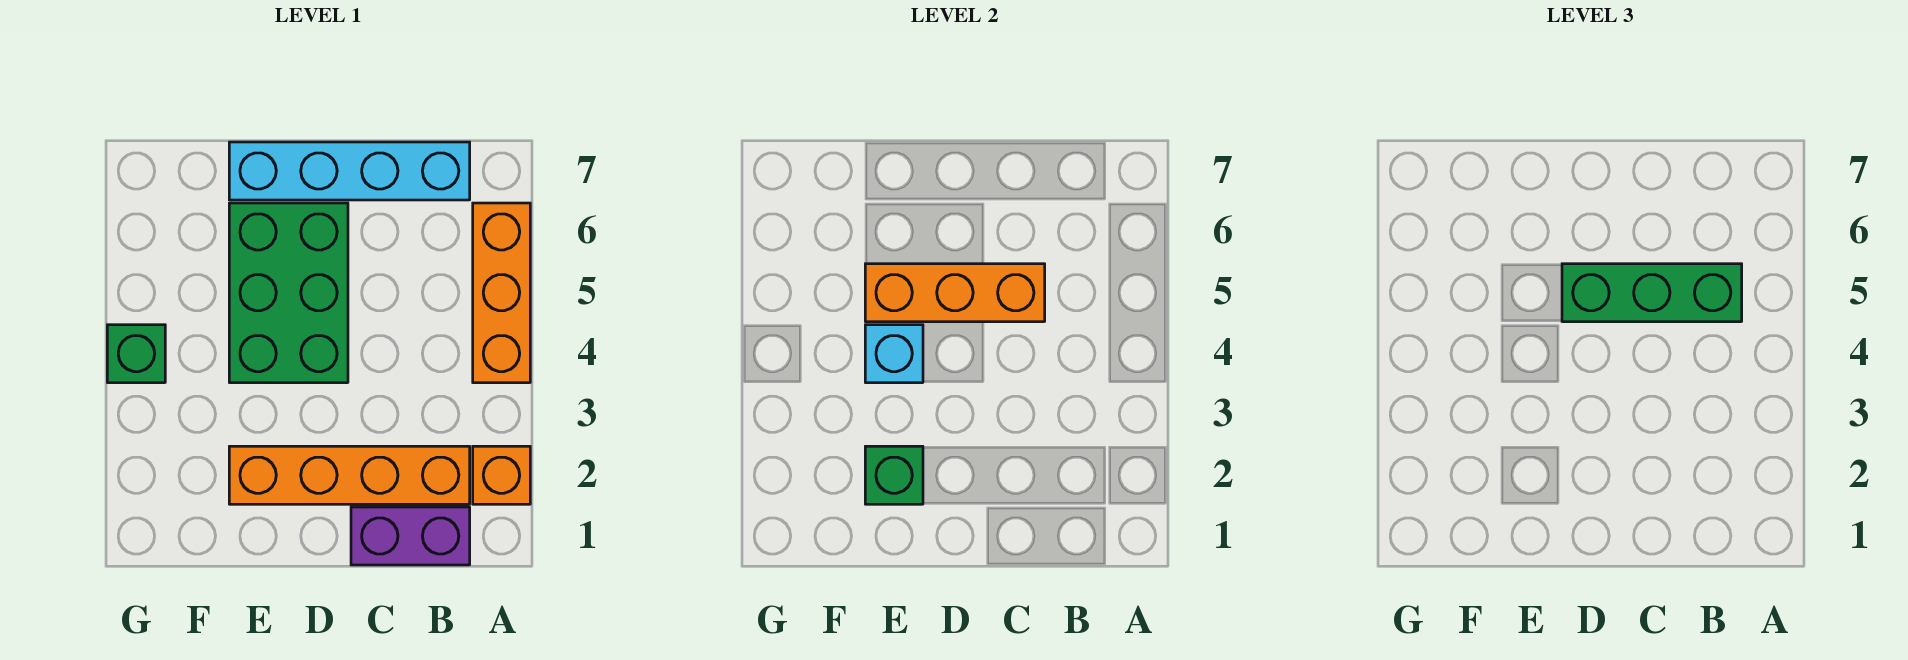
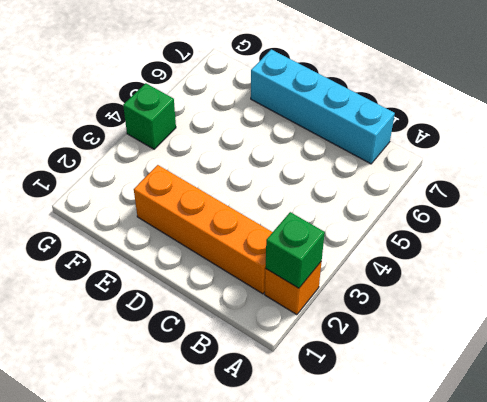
green brick A2 level 2 -> green brick E2 level 2
none -> orange brick A4:A6 level 1
none -> purple brick B1:C1 level 1

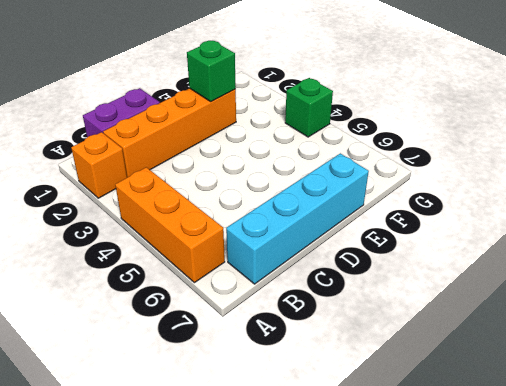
none -> green brick D4:E6 level 1
none -> orange brick C5:E5 level 2

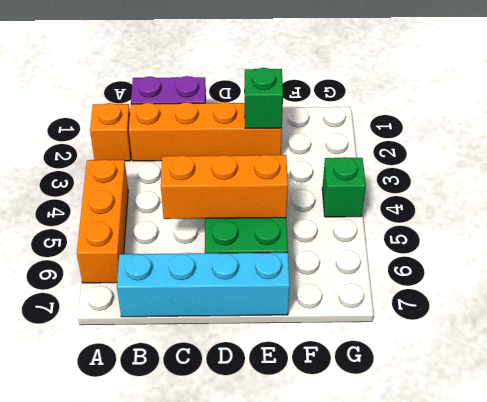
none -> cyan brick E4 level 2
none -> green brick B5:D5 level 3

